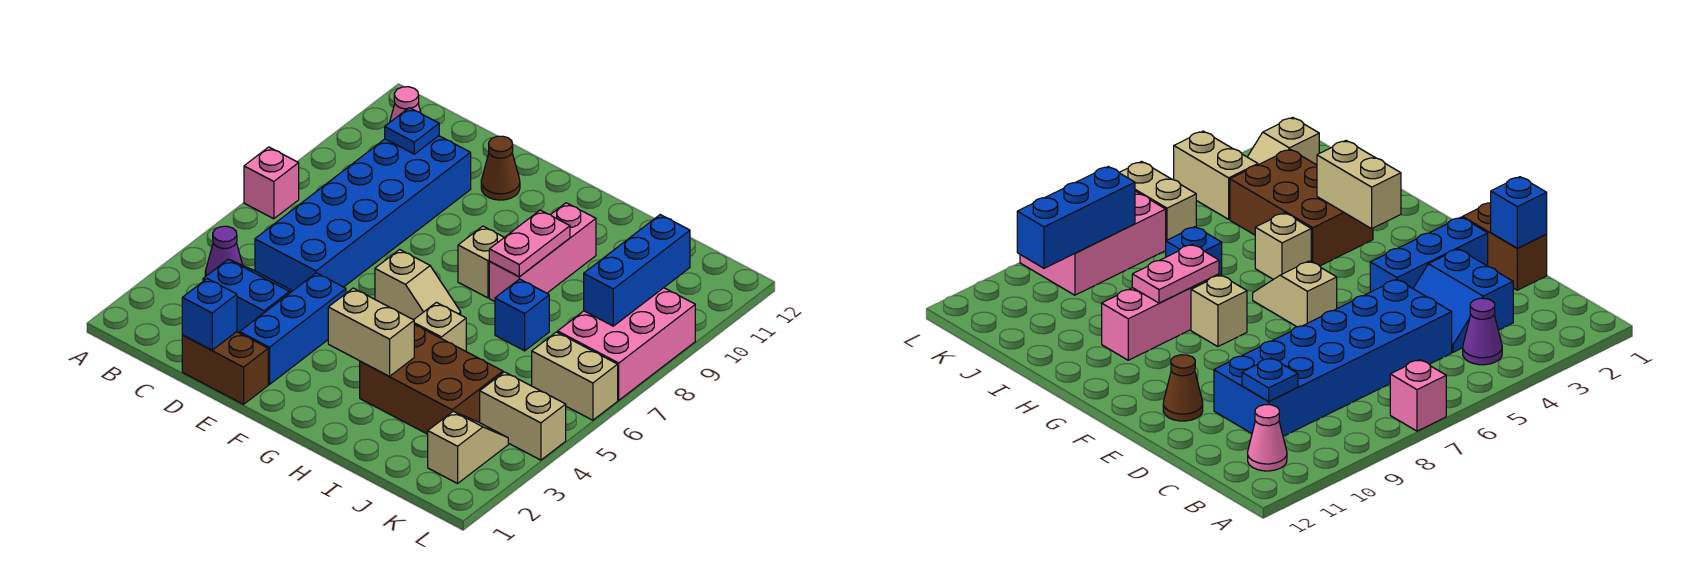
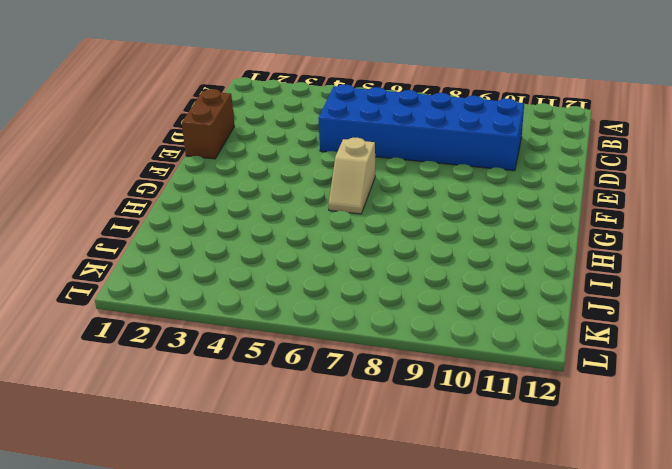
none -> pink brick A7 level 1
none -> purple cone B4 level 1
none -> pink cone B11 level 1

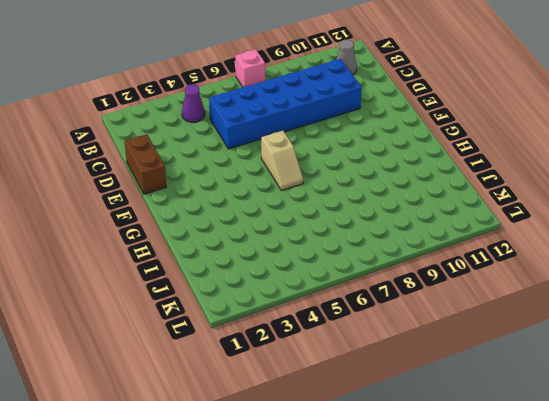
grey cone B11 level 1 -> pink cone B11 level 1
none -> blue slope C3:D4 level 1 top 3
none -> blue brick E2:E4 level 1
none -> brown cone E11 level 1

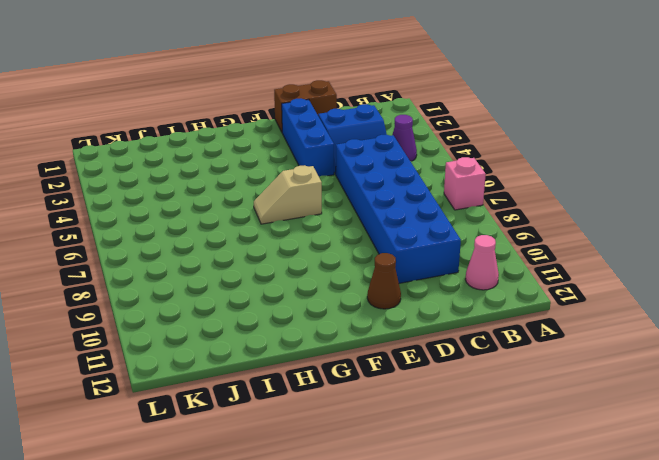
none -> tan brick G8 level 1
none -> brown brick H3:J4 level 1
none -> tan brick H5 level 1

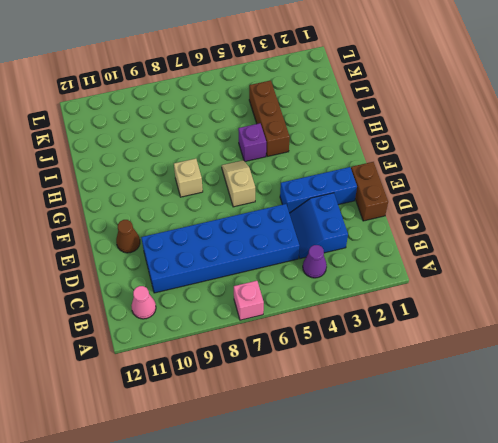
brown brick H4:J4 level 1 -> brown brick H3:J4 level 1
purple brick H5 level 1 -> tan brick H5 level 1
none -> pink brick H8:H10 level 1
none -> blue brick I7 level 1
none -> tan slope K2:K3 level 1 top 2

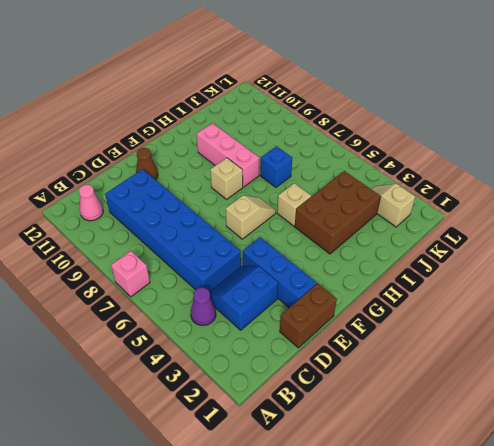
none -> tan brick K4:L4 level 1
none -> tan brick K6:L6 level 1
none -> pink brick K7:L9 level 1

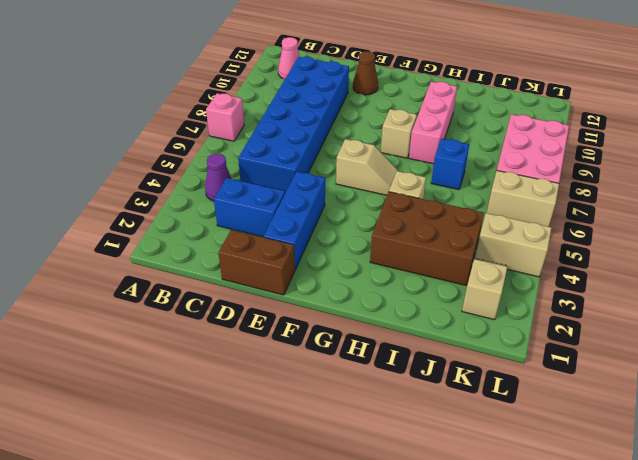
none -> blue plate C10 level 2
none -> blue brick D1 level 2
none -> tan brick G3:H3 level 2

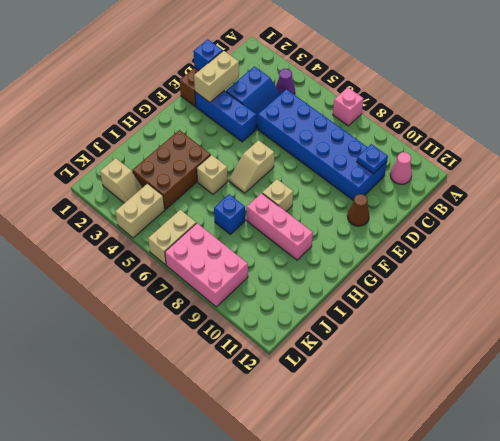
tan brick D2:E2 level 2 -> tan brick G3:H3 level 2
none -> pink plate H8:H9 level 2
none -> blue brick K8:K10 level 2

